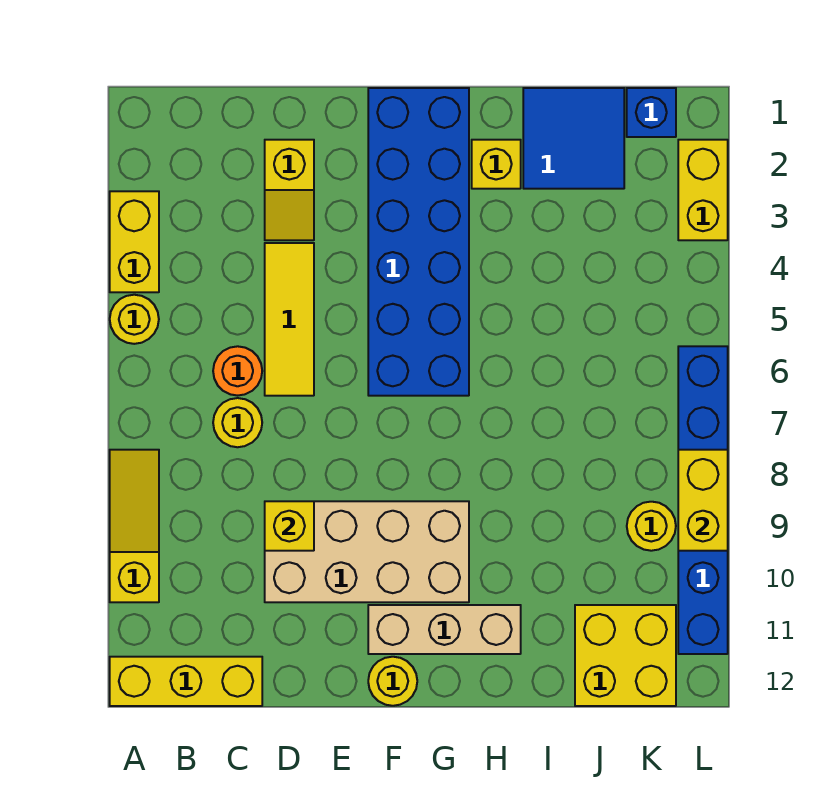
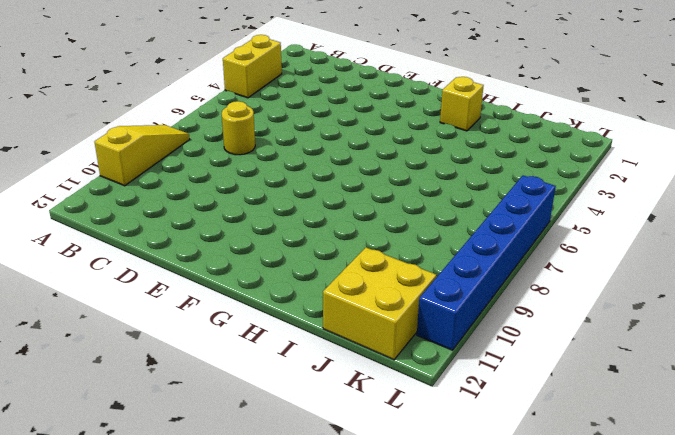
none -> yellow round brick A5 level 1
none -> yellow brick A12:C12 level 1
none -> orange round brick C6 level 1

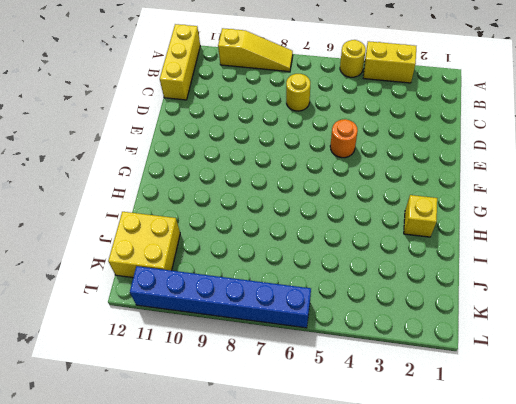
orange round brick E5 level 1 -> orange round brick C6 level 1
none -> yellow slope D2:D3 level 1 top 2
none -> yellow tile D4:D6 level 1
none -> tan brick D9:G10 level 1

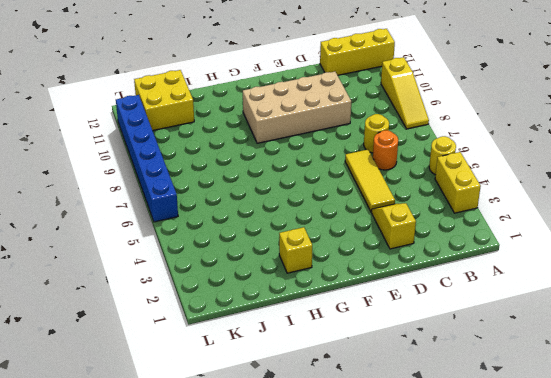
none -> blue brick F1:G6 level 1
none -> tan brick F11:H11 level 1
none -> yellow round brick F12 level 1

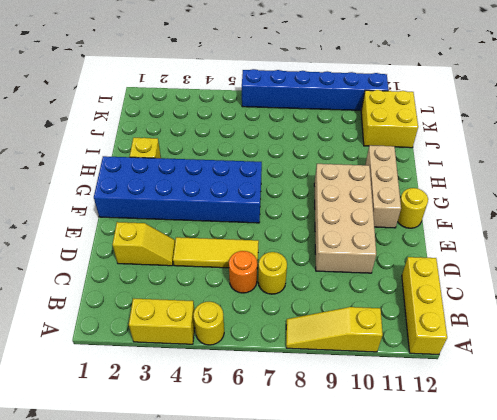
none -> blue tile I1:J2 level 1
none -> blue brick K1 level 1
none -> yellow round brick K9 level 1

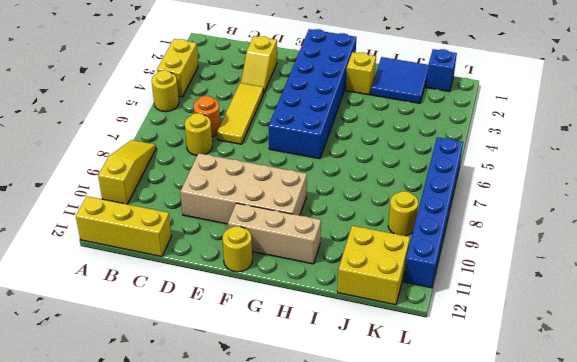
none -> yellow brick L2:L3 level 1
none -> yellow brick D9 level 2
none -> yellow brick L8:L9 level 2

